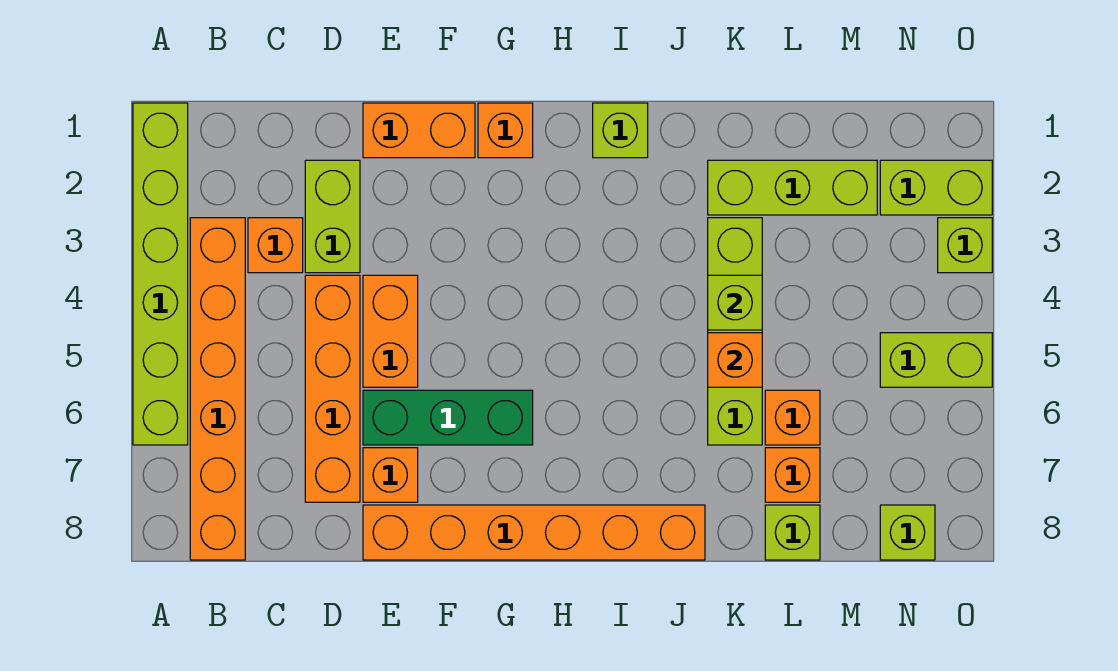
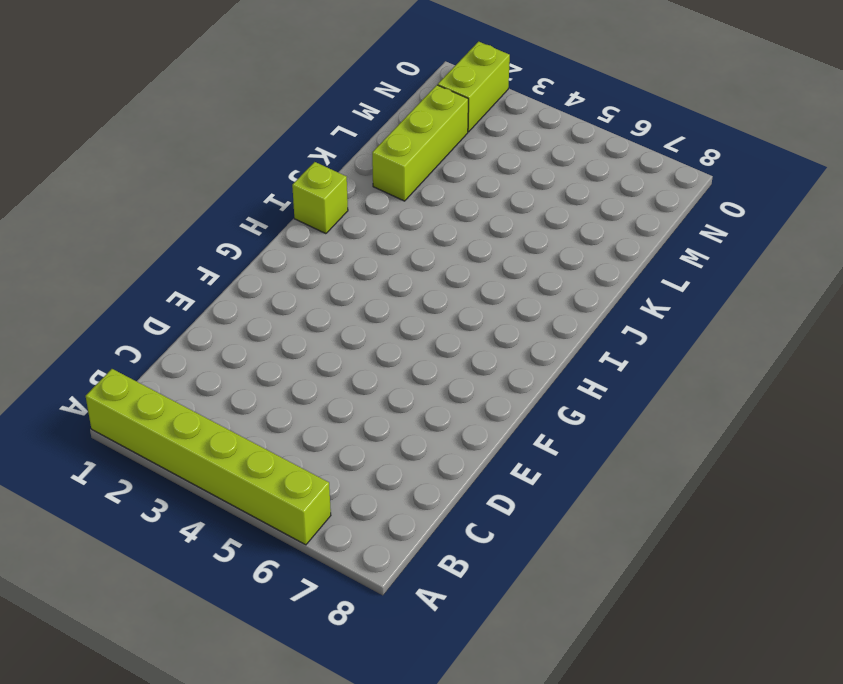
none -> orange brick B3:B8 level 1
none -> orange brick C3 level 1
none -> lime brick D2:D3 level 1

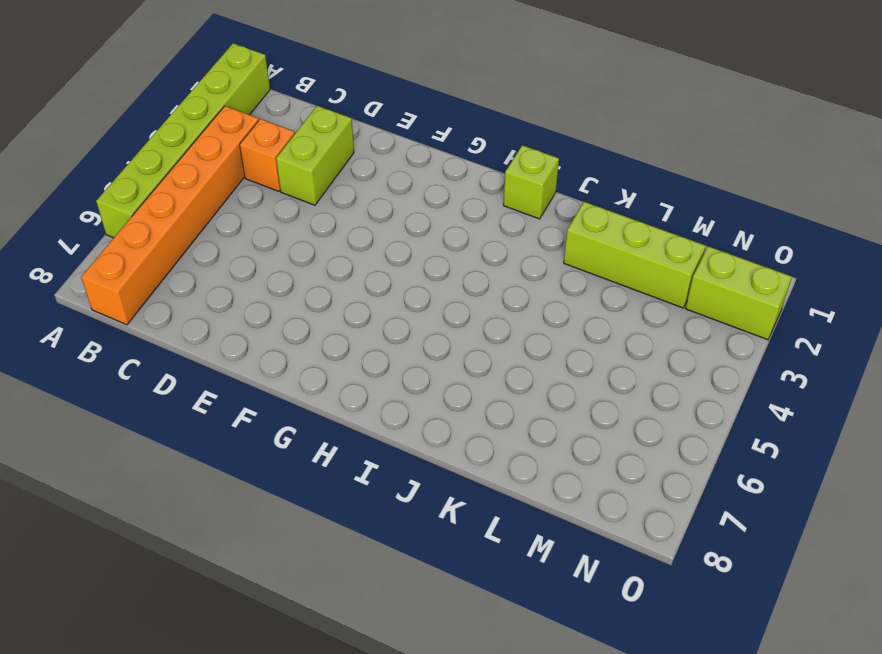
none -> orange brick D4:D7 level 1
none -> orange brick E1:F1 level 1
none -> orange brick E4:E5 level 1

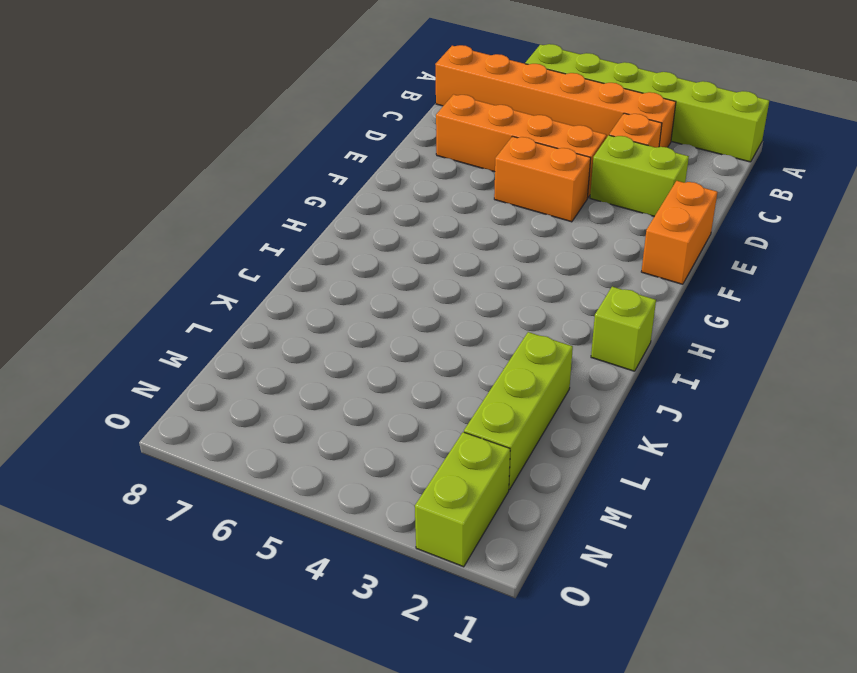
none -> green brick E6:G6 level 1
none -> orange brick E7 level 1
none -> orange brick E8:J8 level 1

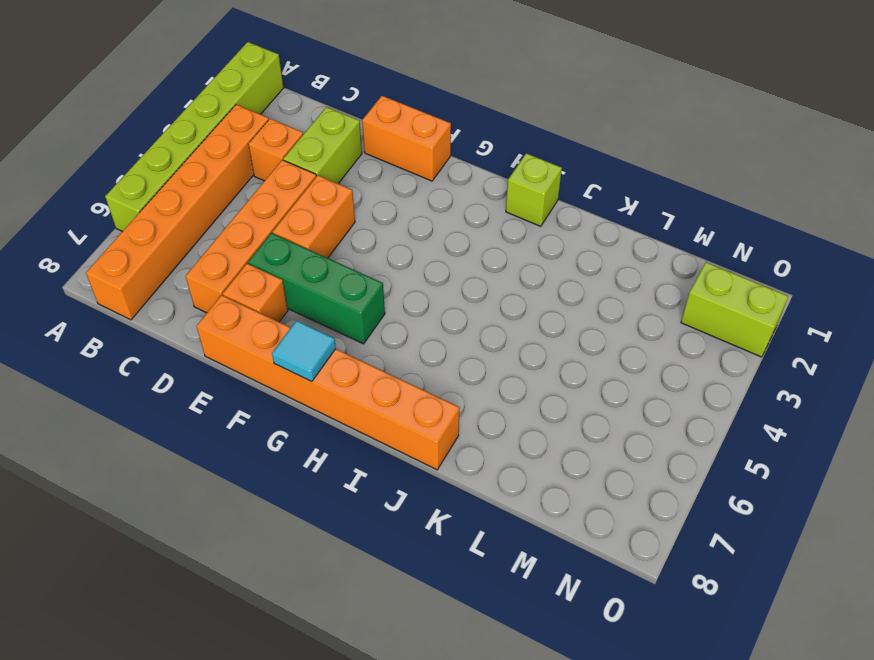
cyan tile G8 level 2 -> none
none -> orange brick G1 level 1
none -> lime brick K2:M2 level 1
none -> lime brick K3:K6 level 1

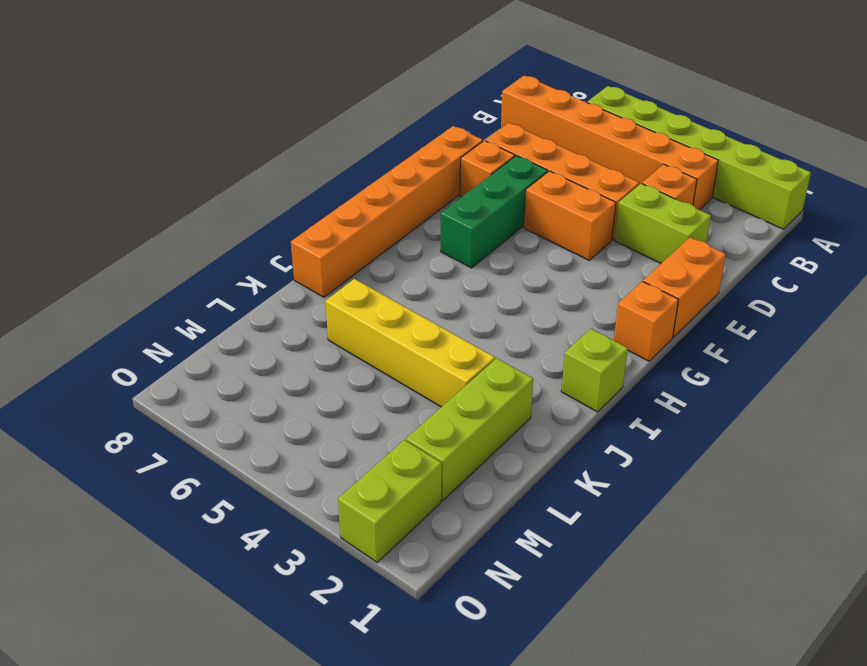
yellow brick K3:K6 level 1 -> lime brick K3:K6 level 1
none -> orange brick L6 level 1
none -> orange brick L7 level 1
none -> lime brick L8 level 1

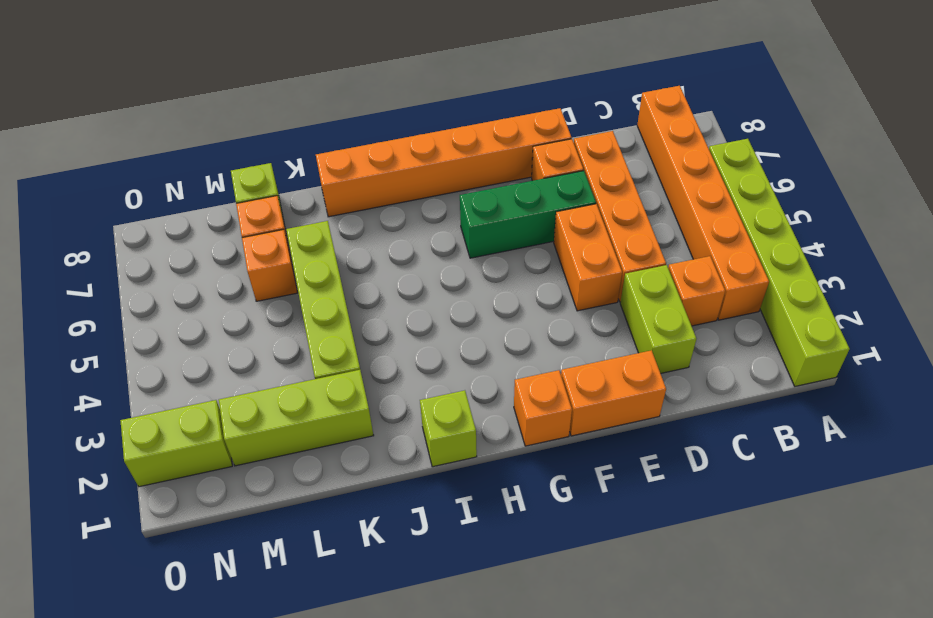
none -> lime brick N5:O5 level 1
none -> lime brick N8 level 1
none -> lime brick O3 level 1

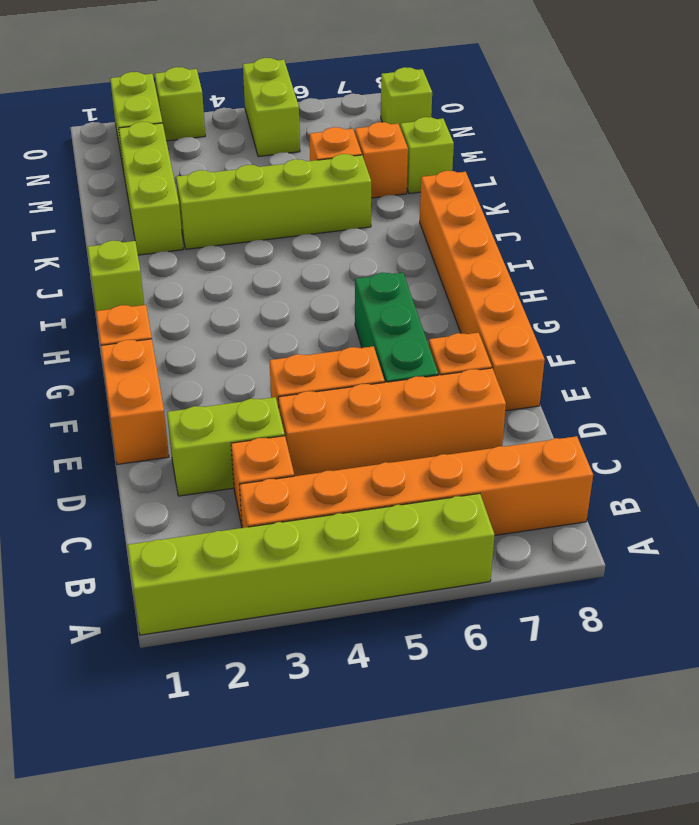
none -> lime brick K4 level 2
none -> orange brick K5 level 2

